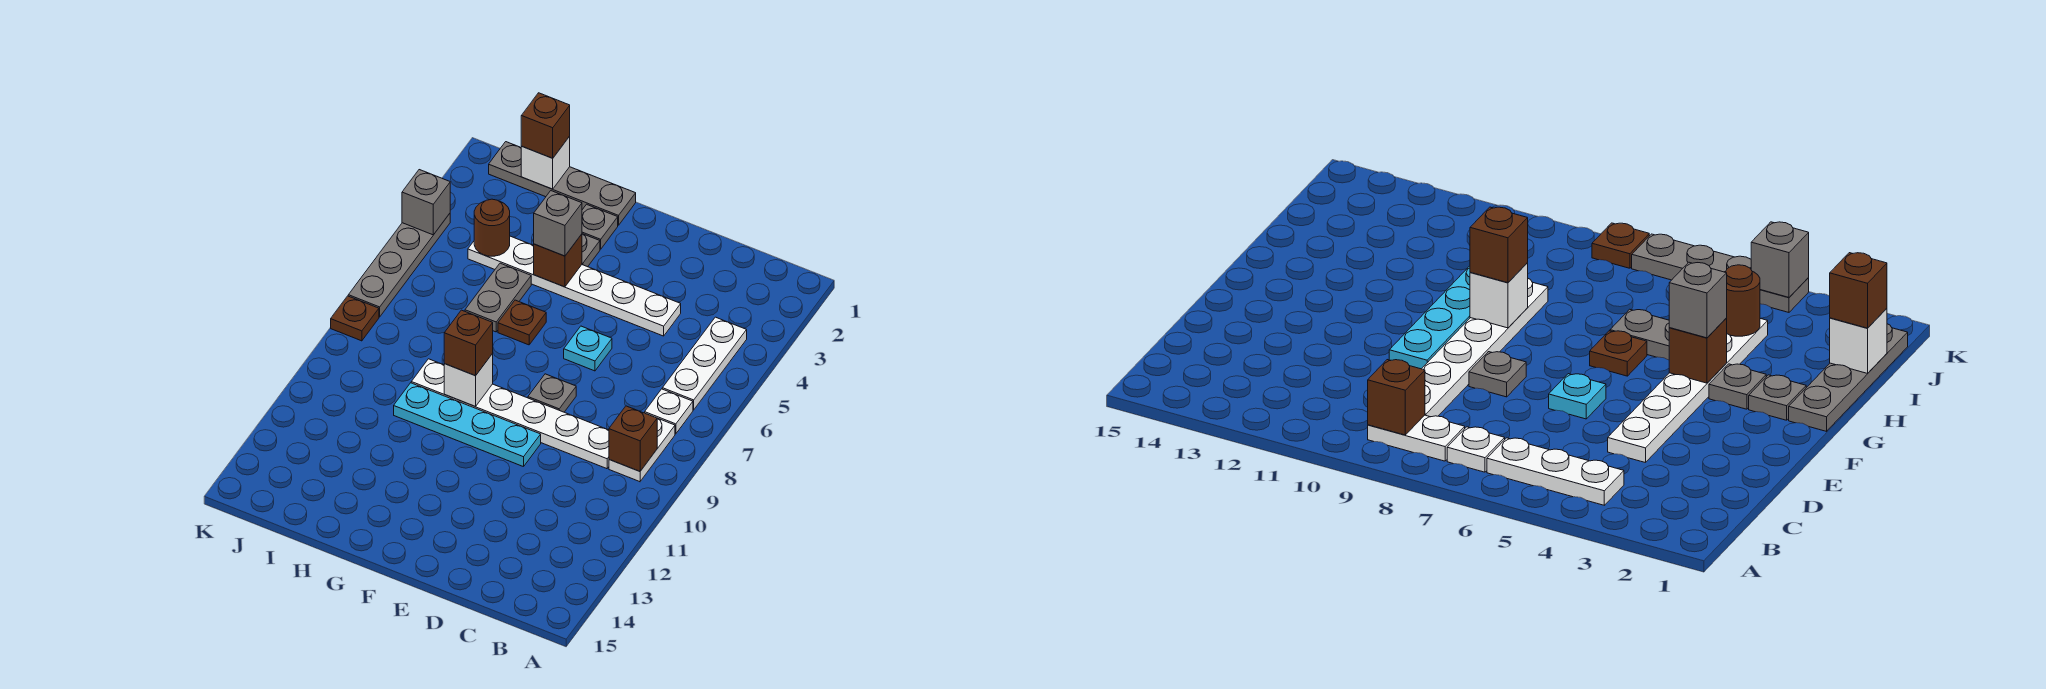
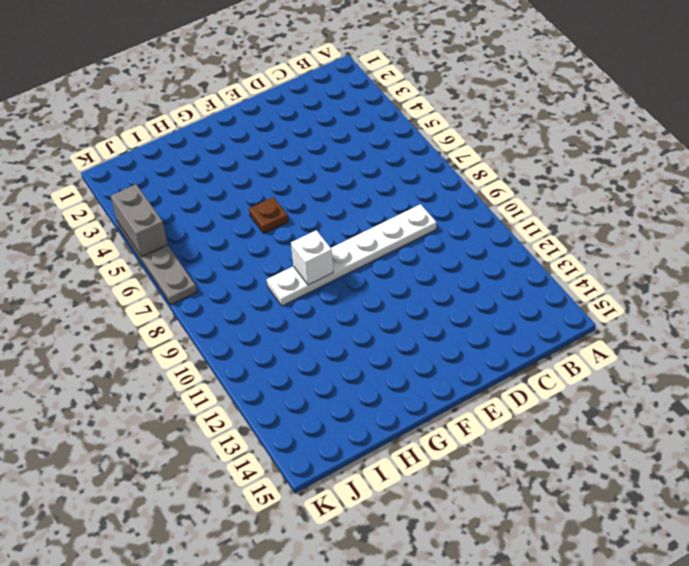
grey brick K4:K5 level 2 -> grey brick K4 level 2
none -> white plate B4:B6 level 1
none -> white plate B7 level 1
none -> white plate B8:B9 level 1

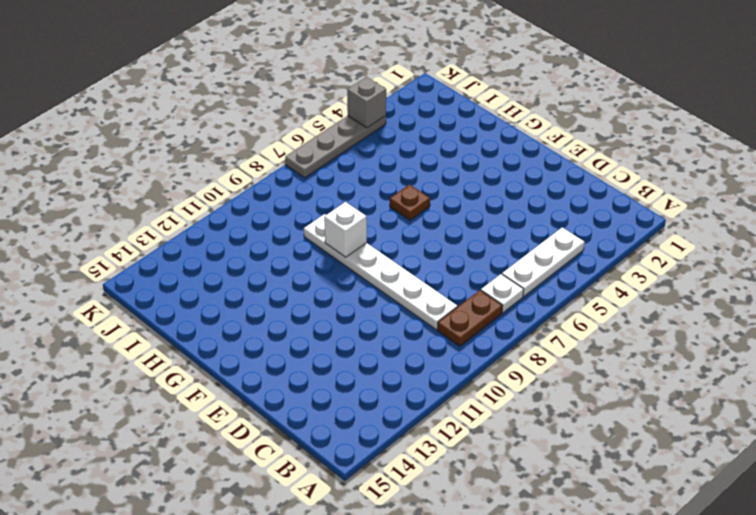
brown plate B8:B9 level 1 -> white plate B8:B9 level 1
none -> white plate D4:I4 level 1
none -> cyan plate E6 level 1
none -> grey plate E8 level 1

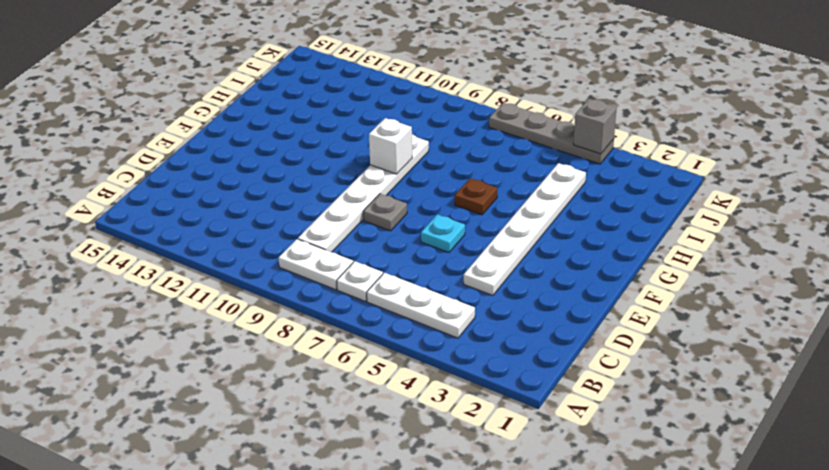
none -> cyan plate E10:H10 level 1
none -> grey plate G1:J1 level 1
none -> grey plate G2 level 1

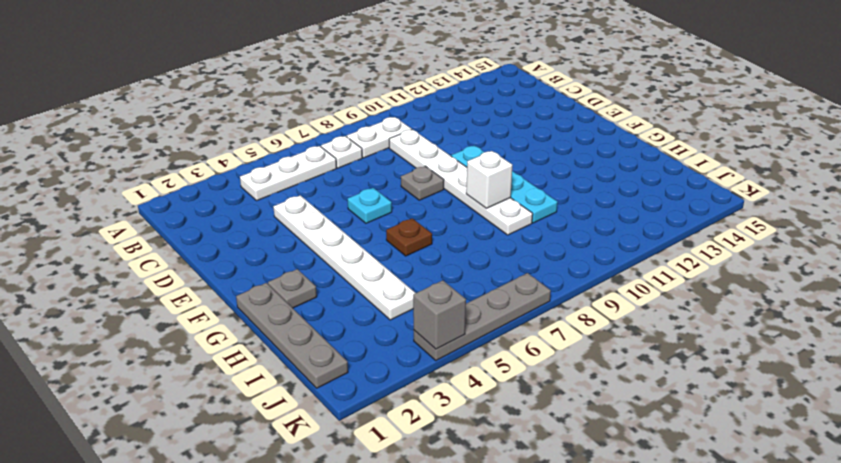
none -> grey plate G3 level 1
none -> grey plate H5:H6 level 1
none -> brown plate K8 level 1

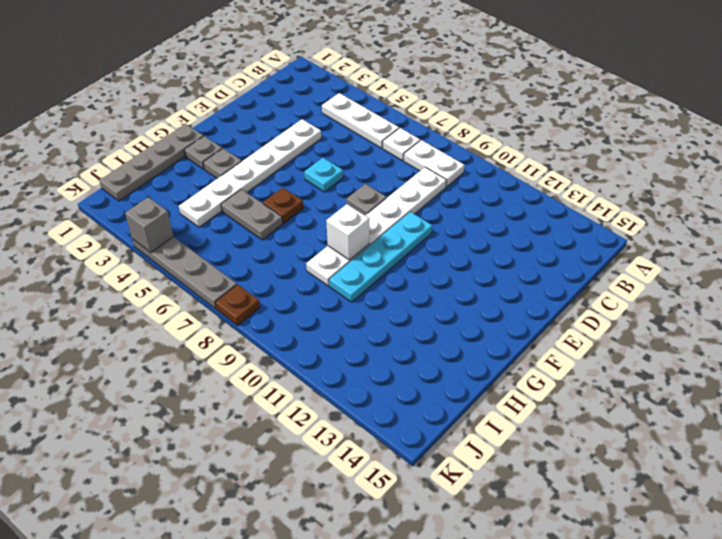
none -> brown brick B9 level 2
none -> brown brick G4 level 2
none -> white brick I1 level 2

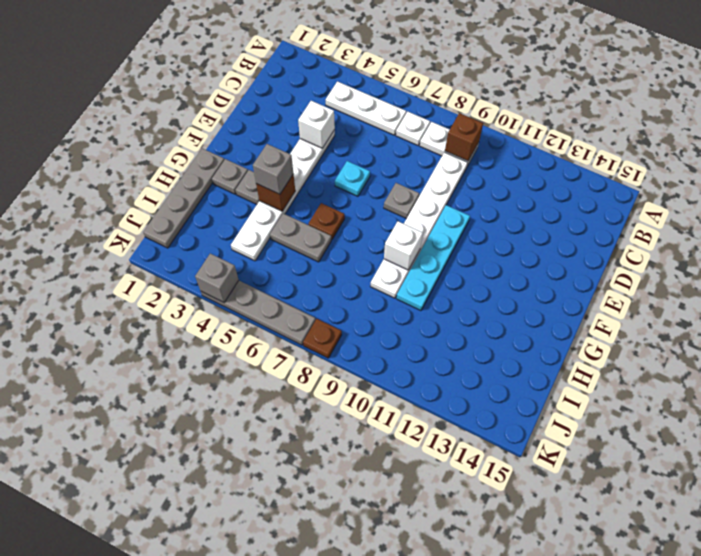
white brick D4 level 2 -> white brick I1 level 2
none -> brown round brick I4 level 2
none -> brown brick G9 level 3
none -> brown brick I1 level 3

